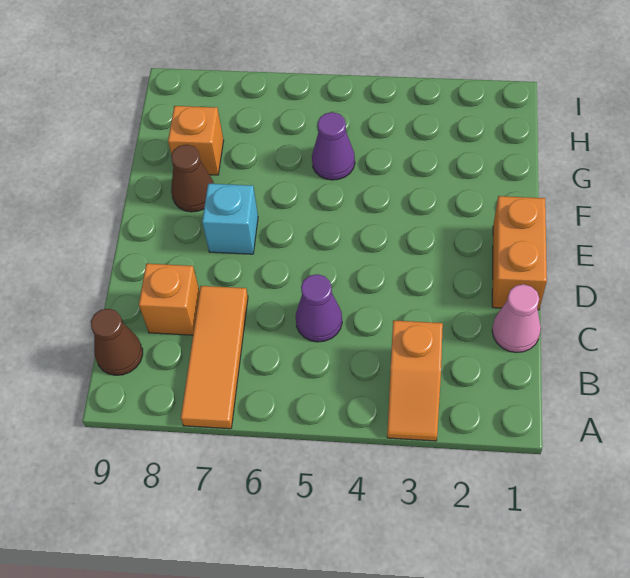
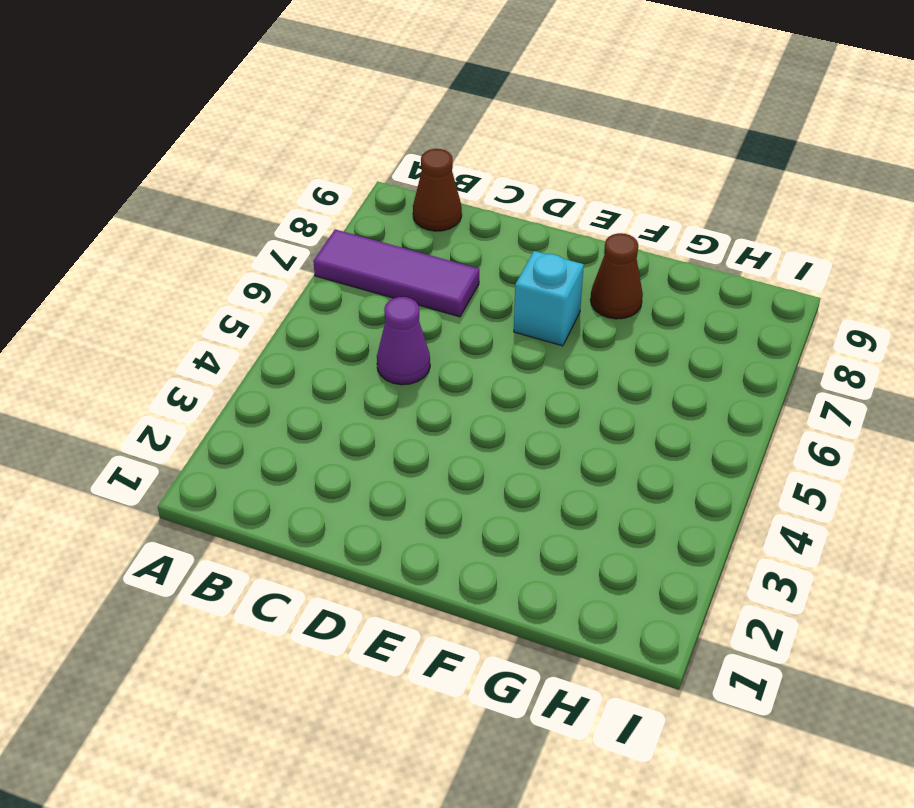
purple tile A7:C7 level 1 -> orange tile A7:C7 level 1
none -> orange slope A3:B3 level 1 top B
none -> pink cone C1 level 1

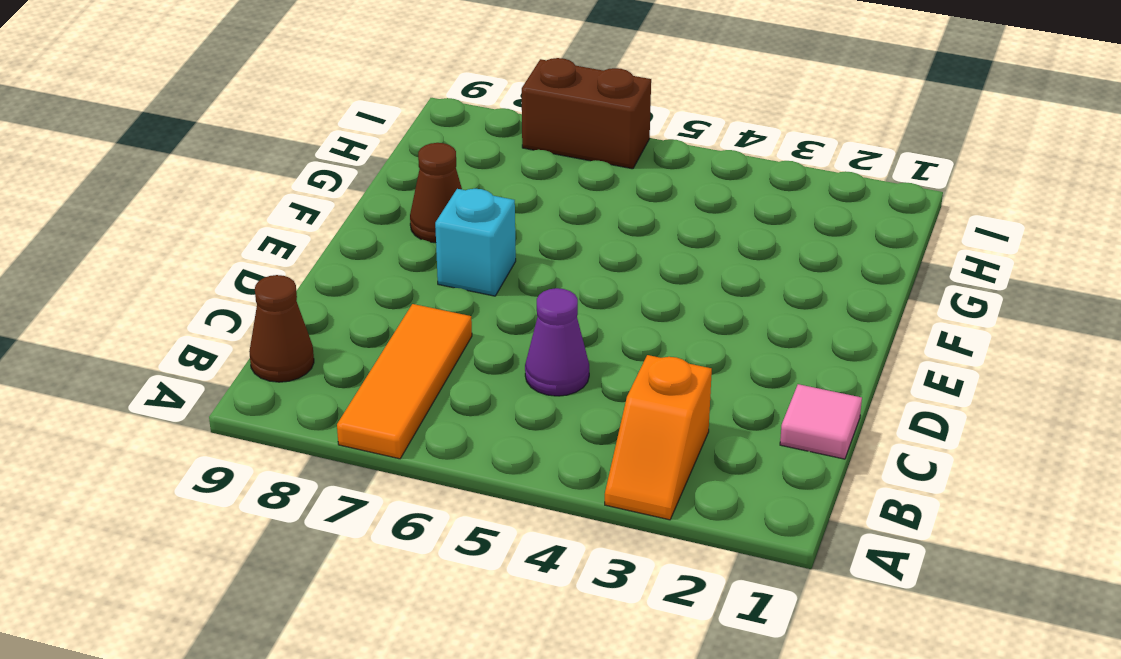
pink tile C1 level 1 -> pink cone C1 level 1
brown brick I6:I7 level 1 -> none
none -> orange brick C8 level 1
none -> orange brick D1:E1 level 1

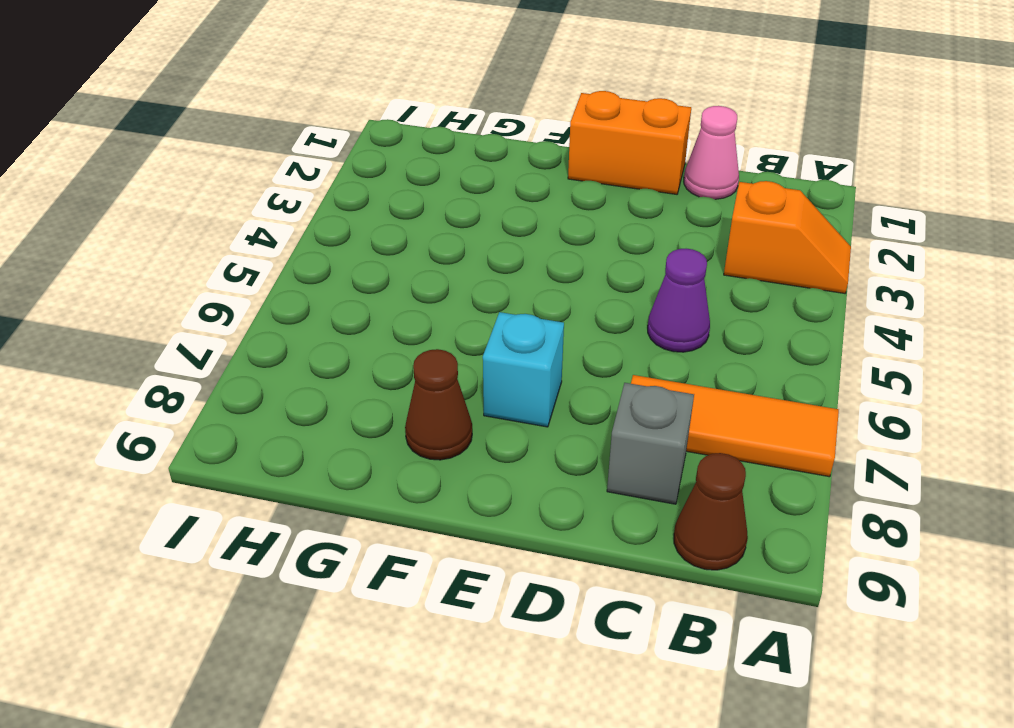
grey brick C8 level 1 -> orange brick C8 level 1
none -> purple cone G5 level 1
none -> orange brick G8 level 1

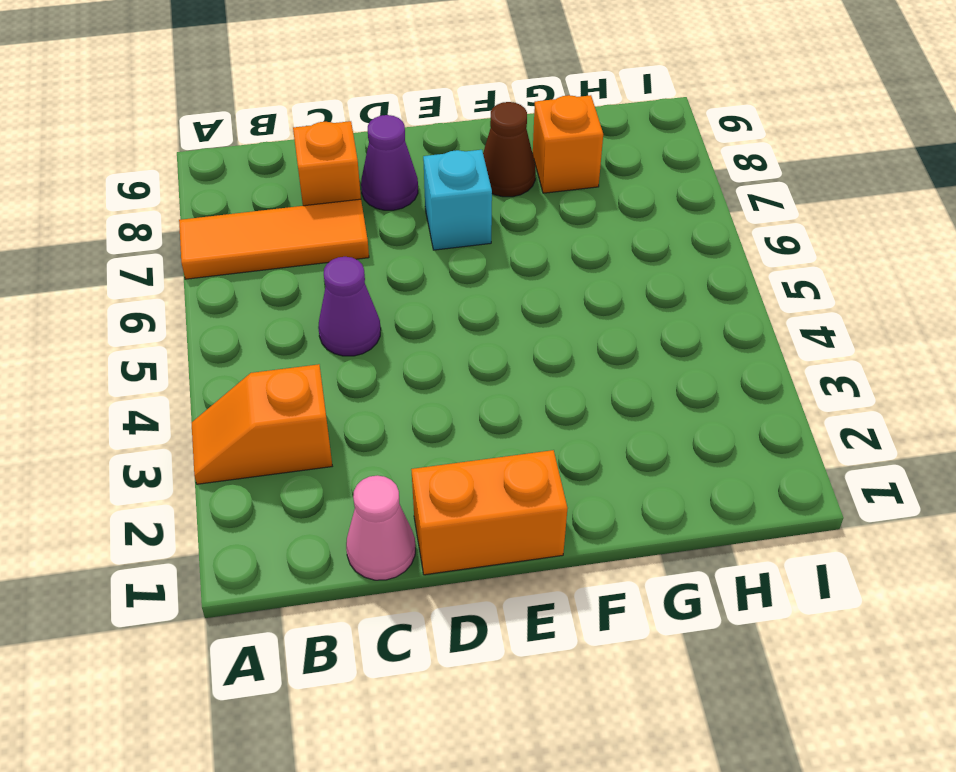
purple cone D8 level 1 -> purple cone G5 level 1
none -> brown cone B9 level 1

